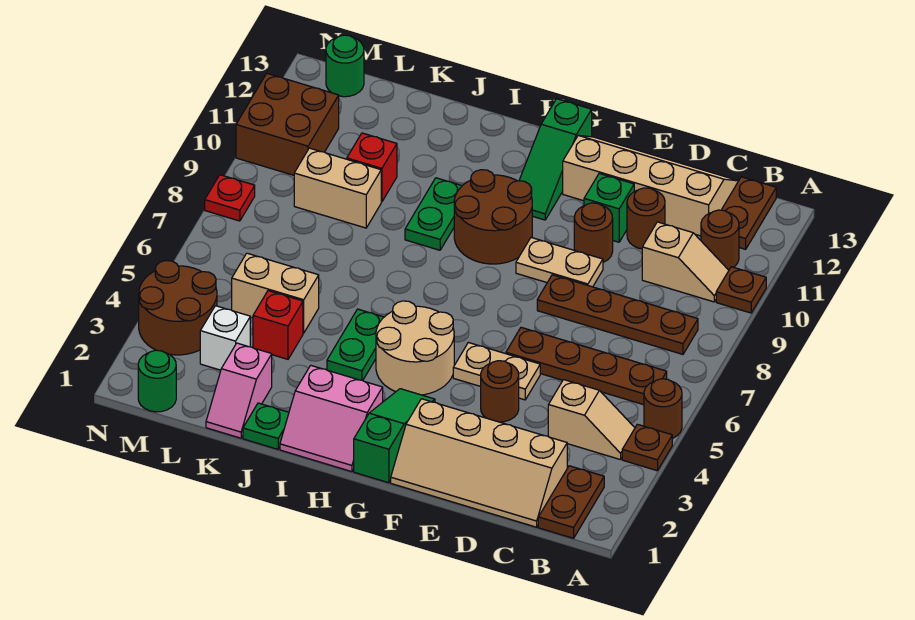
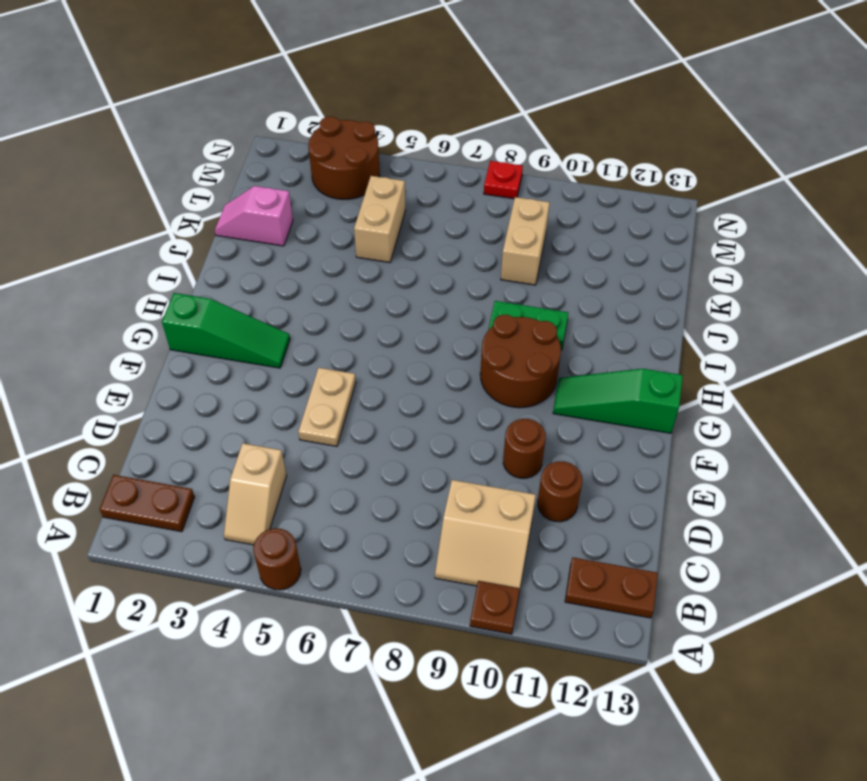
tan slope B9:C10 level 1 top C -> tan slope B10:C10 level 1 top C
none -> brown plate A4 level 1
none -> brown plate B6:E6 level 1
none -> brown plate B8:E8 level 1
none -> brown round brick B11 level 1

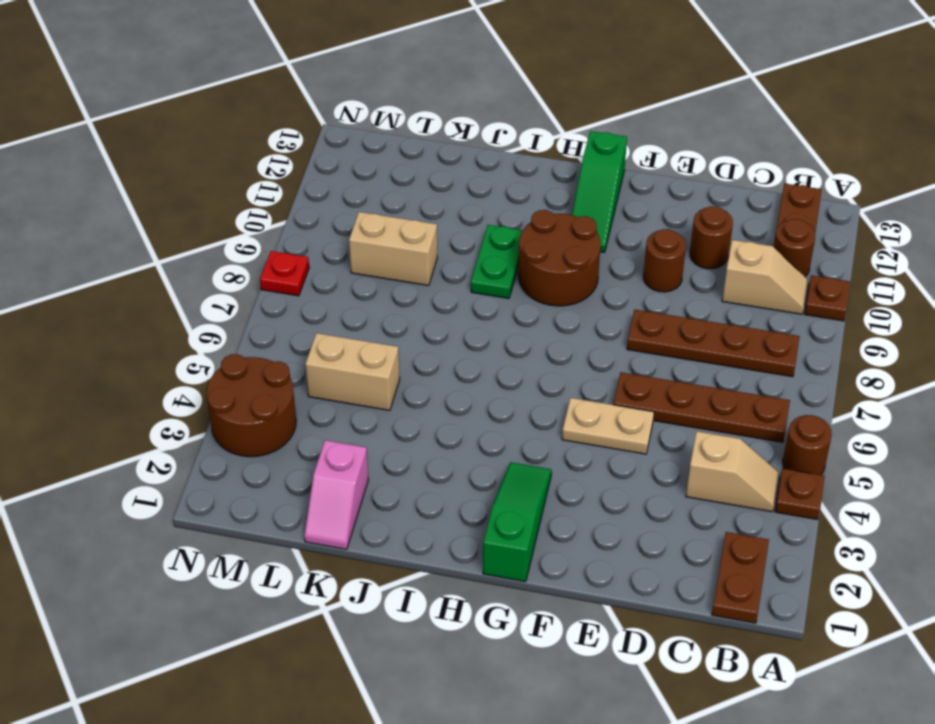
none -> tan slope C1:F2 level 1 top 2
none -> tan slope C12:F13 level 1 top 12
none -> brown round brick E4 level 1
none -> tan plate E9:F9 level 1

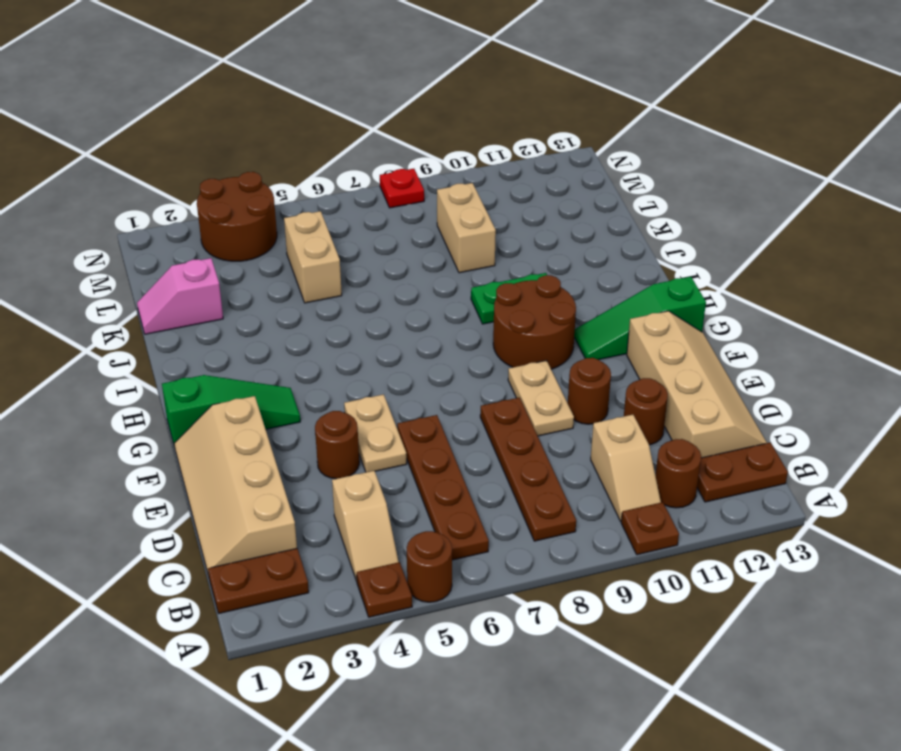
none -> green brick E11 level 1
none -> tan round brick G4:H5 level 1
none -> pink slope H1:I2 level 1 top 2
none -> green plate I4:I5 level 1

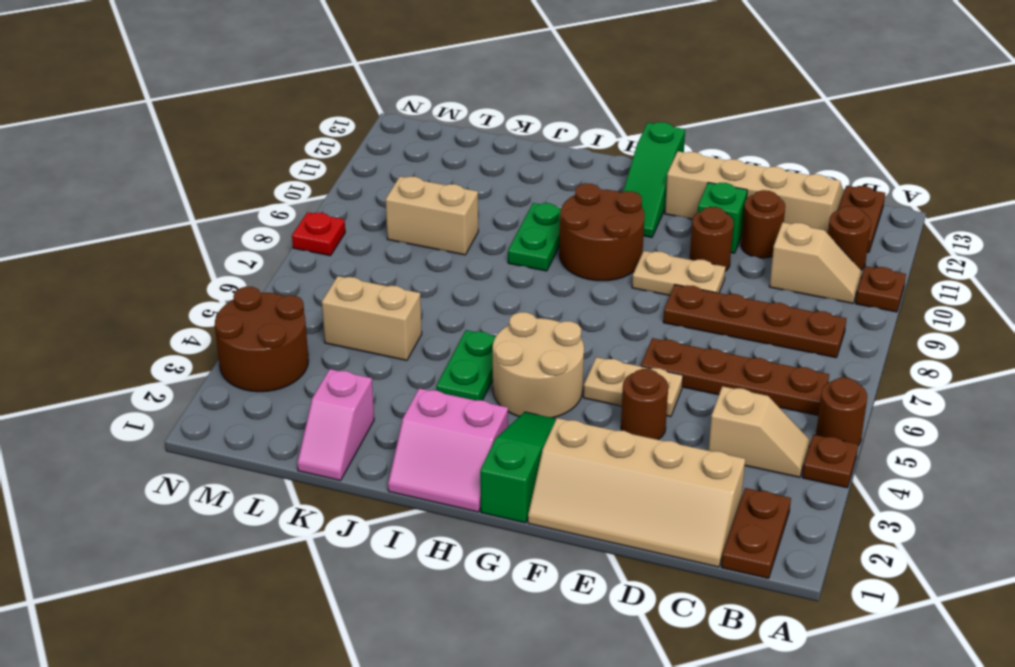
none -> green plate J1 level 1
none -> red brick K4 level 1
none -> red brick K10 level 1
none -> white brick L3 level 1

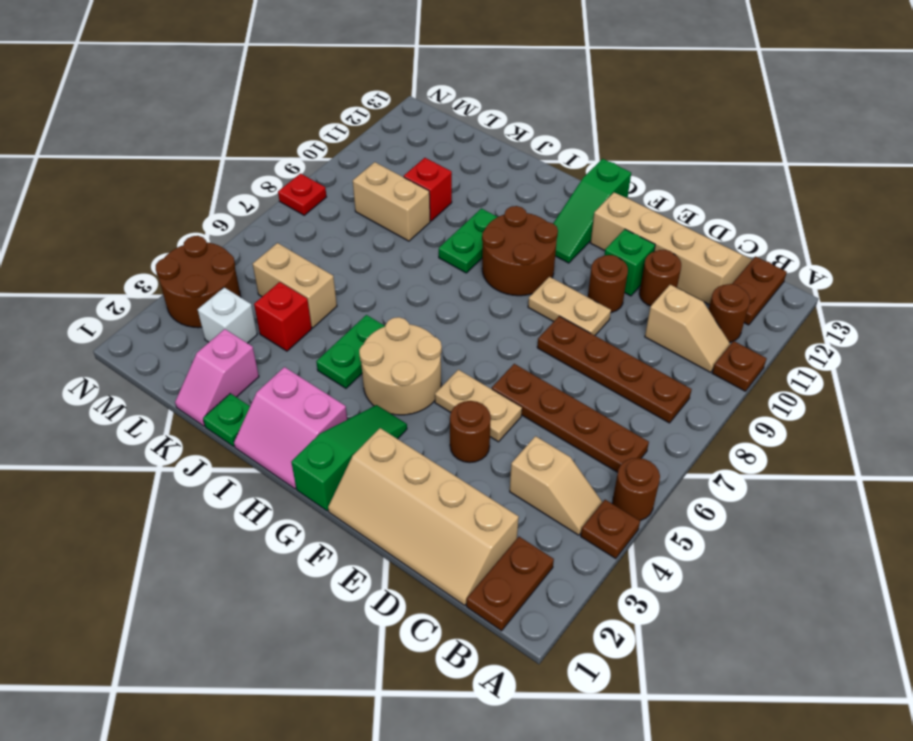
none -> green round brick M1 level 1
none -> brown brick M10:N11 level 1
none -> green round brick M13 level 1

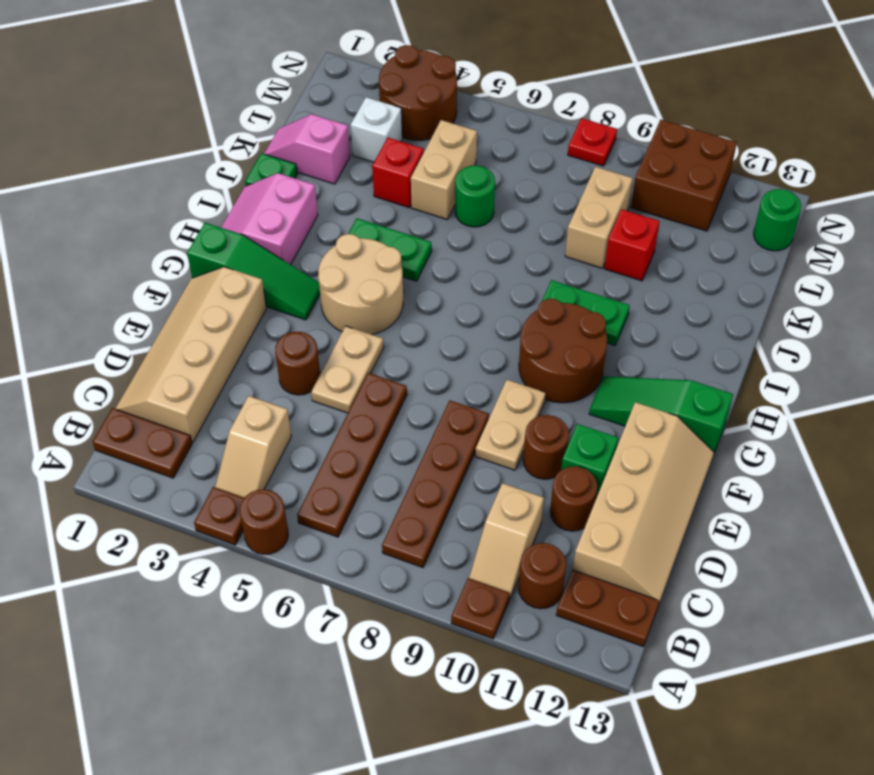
green round brick K6 level 1 -> green round brick M1 level 1

